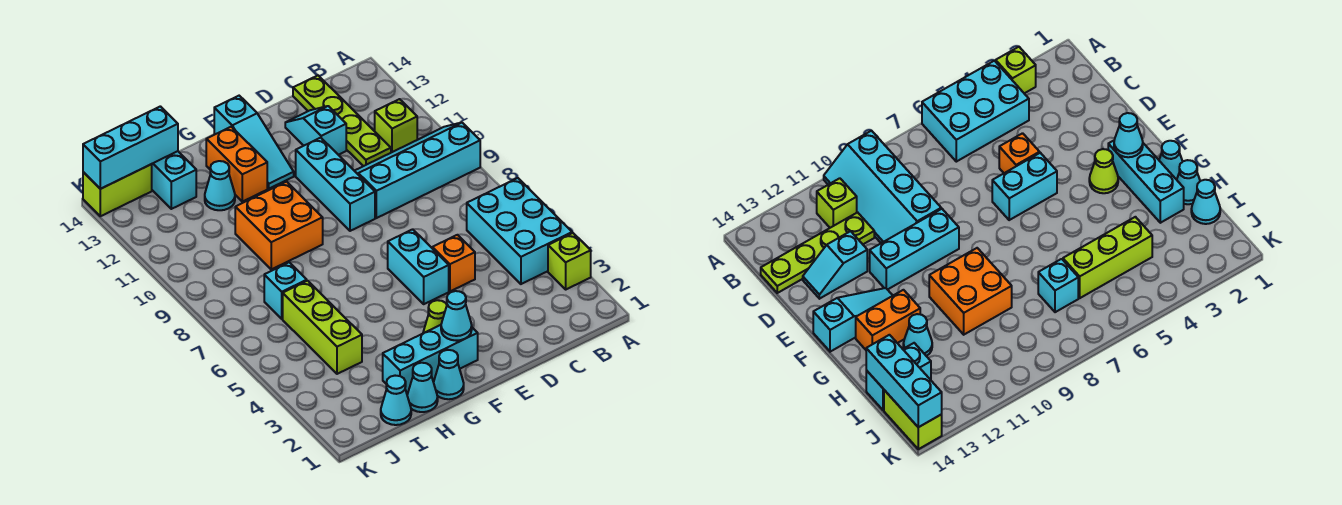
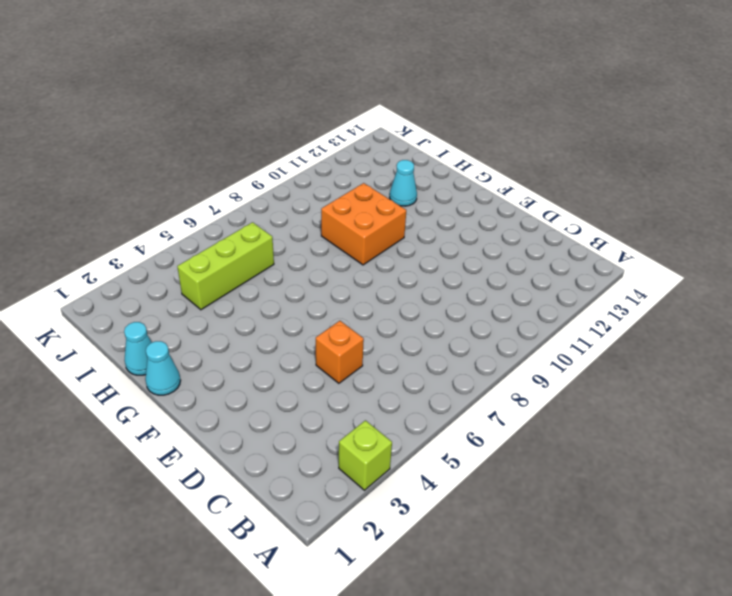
none -> cyan brick A4:B6 level 1
none -> cyan slope A9:D10 level 1 top 9
none -> lime brick B11 level 1

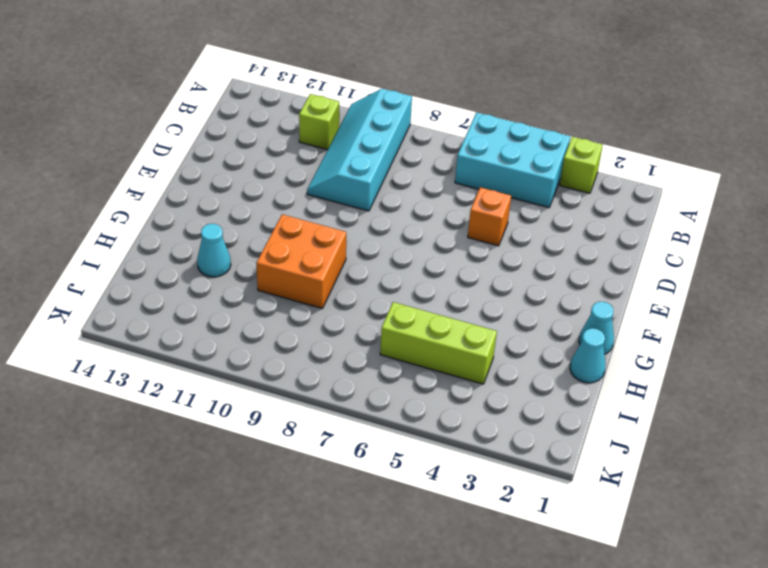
none -> lime plate C11:C14 level 1
none -> cyan slope D12:D13 level 1 top 12
none -> cyan brick E5:E6 level 1

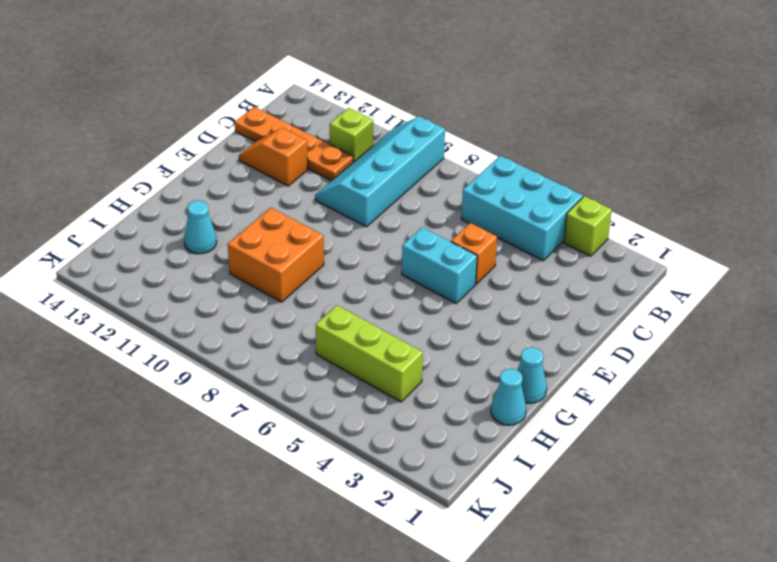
orange plate C11:C14 level 1 -> lime plate C11:C14 level 1
orange slope D12:D13 level 1 top 12 -> cyan slope D12:D13 level 1 top 12
none -> cyan brick E9:E11 level 1
none -> cyan brick F2:H2 level 1
none -> lime cone F3 level 1

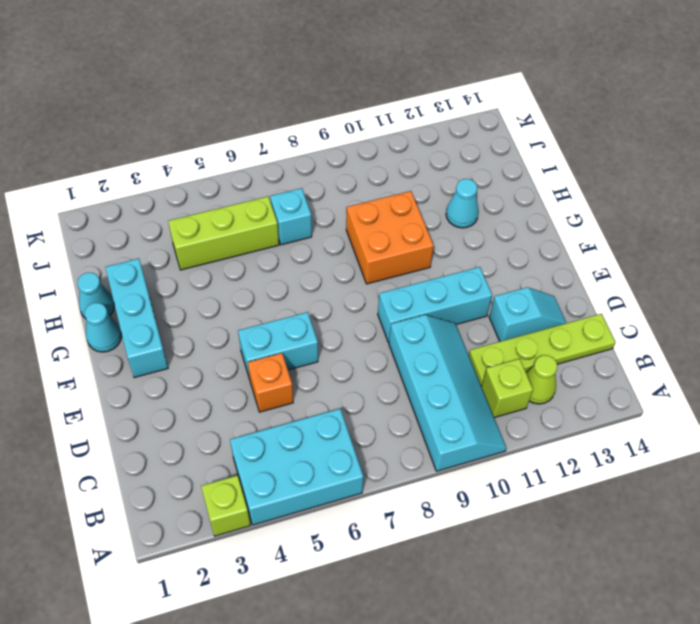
lime cone B12 level 1 -> lime cone F3 level 1
none -> cyan slope F12:F14 level 1 top 14
none -> orange brick G12:G13 level 1
none -> cyan cone I1 level 1

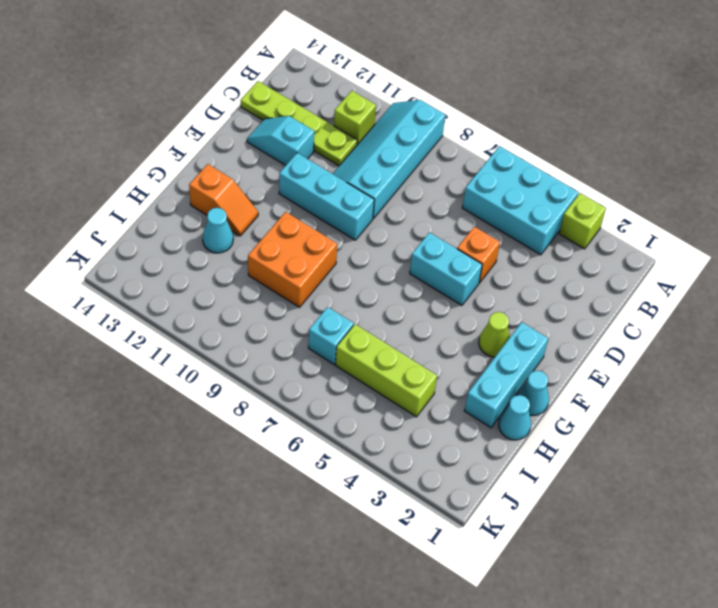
orange slope G12:G13 level 1 top 13 -> orange brick G12:G13 level 1
none -> cyan slope F12:F14 level 1 top 14
none -> cyan cone I1 level 1
none -> cyan brick I13:I14 level 1

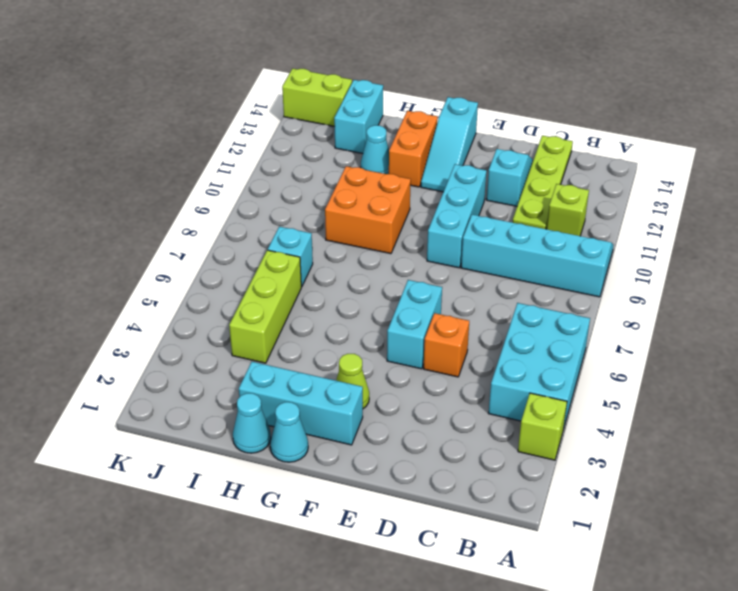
none -> cyan cone I1 level 1
none -> cyan cone F2 level 2
none -> cyan brick I14:K14 level 2

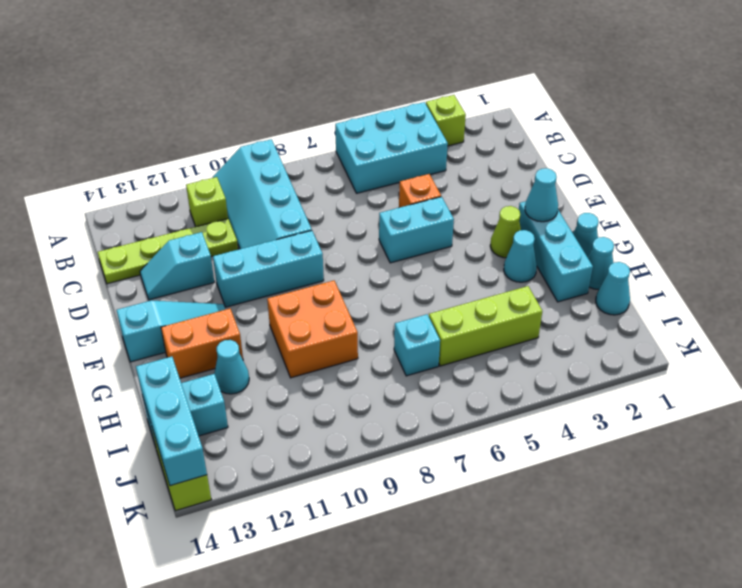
cyan cone G3 level 1 -> none

